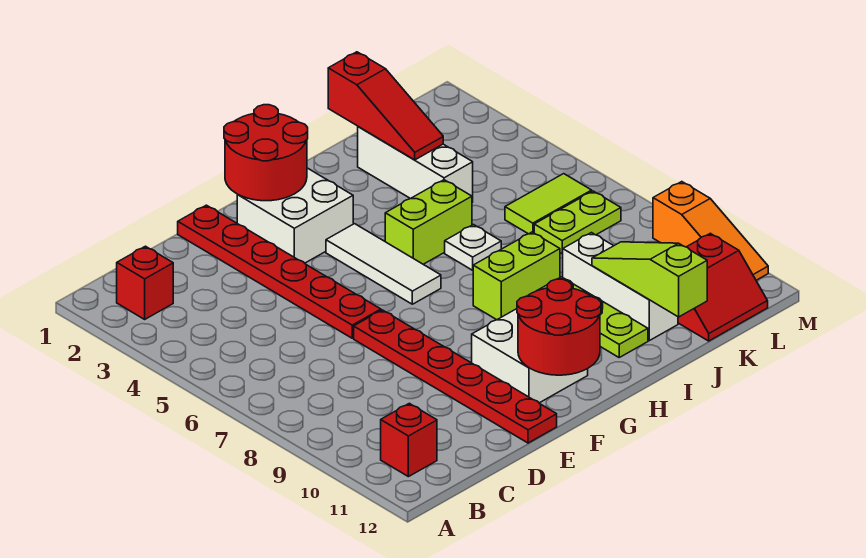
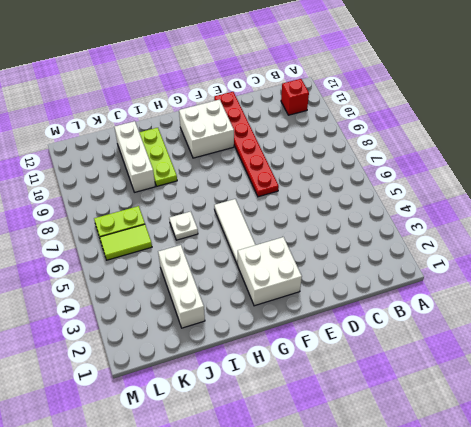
none -> red brick B2 level 1
none -> red plate E1:E6 level 1
none -> lime brick H5:I5 level 1

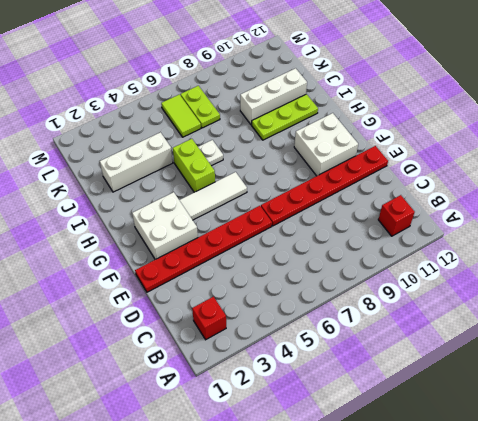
none -> lime brick H8:I8 level 1
none -> red slope K11:L12 level 1 top 11
none -> orange slope M9:M11 level 1 top 9

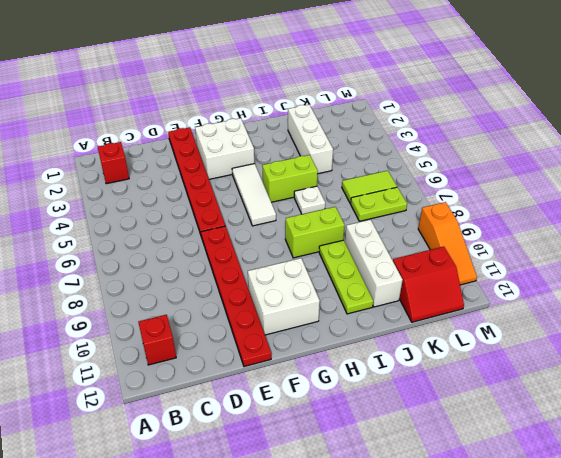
none -> red round brick F1:G2 level 2
none -> red round brick F11:G12 level 2
none -> red slope J1:J3 level 2 top 1

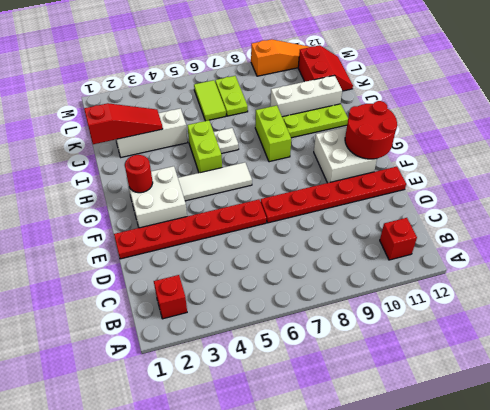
red round brick G2 level 2 -> red round brick F1:G2 level 2
none -> lime slope J10:J12 level 2 top 12

